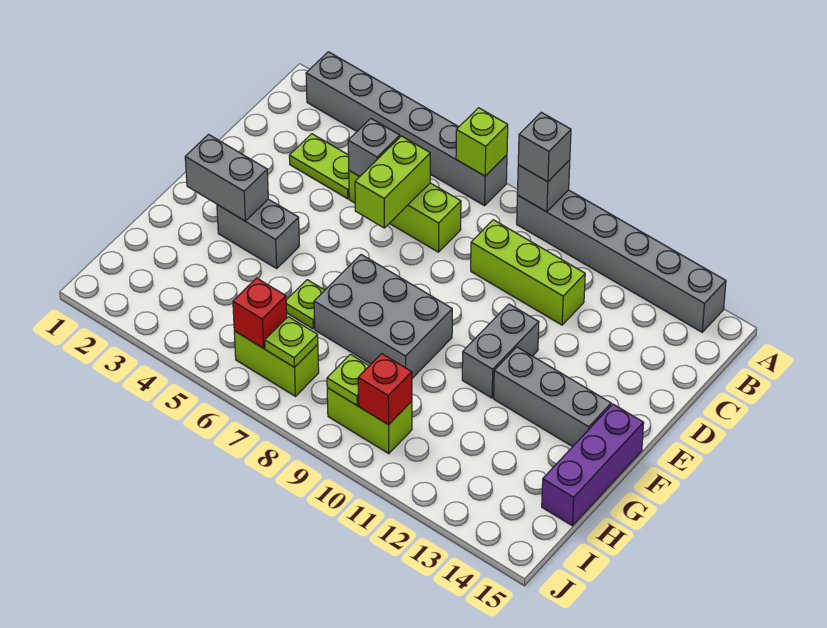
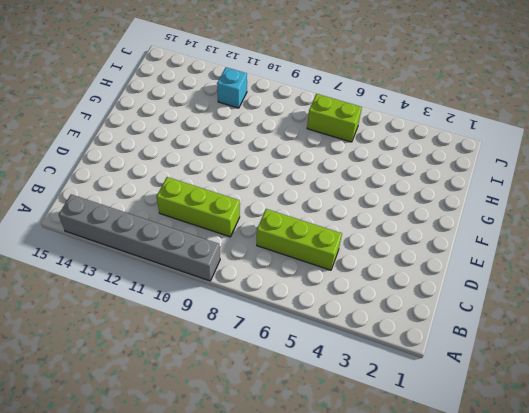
cyan brick I11 level 1 -> none
none -> grey brick A2:A7 level 1
none -> lime plate C3:C4 level 1
none -> grey brick E11:F11 level 1

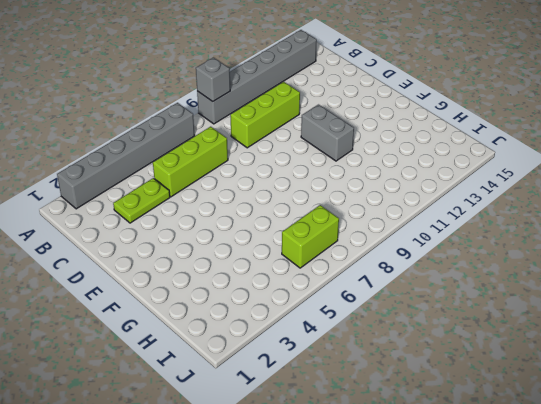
none -> grey brick F3:F4 level 1
none -> grey brick F7:G9 level 1
none -> grey brick F12:F14 level 1

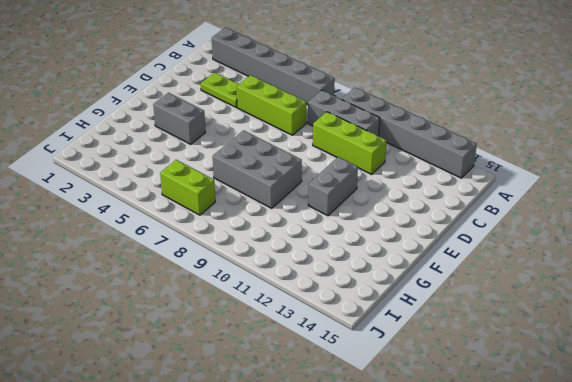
grey brick B8:B10 level 1 -> grey brick F12:F14 level 1
none -> purple brick F15:H15 level 1
none -> lime plate G6 level 1
none -> lime brick I9:I10 level 1

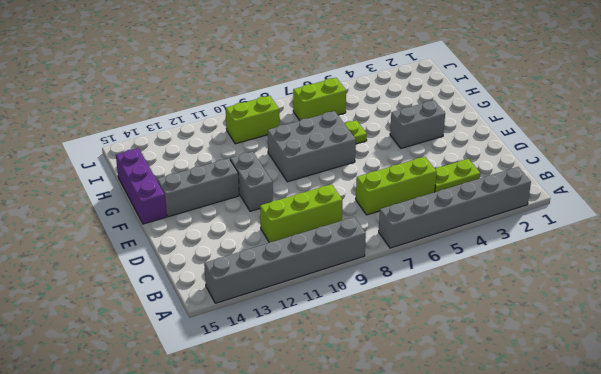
none -> lime brick A7 level 2
none -> grey brick A9 level 2
none -> grey brick C5 level 2

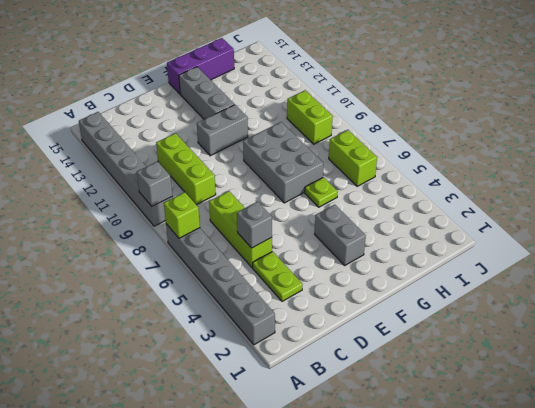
none -> lime brick C6:D6 level 2
none -> grey brick F2:F3 level 2
none -> red brick I6 level 2

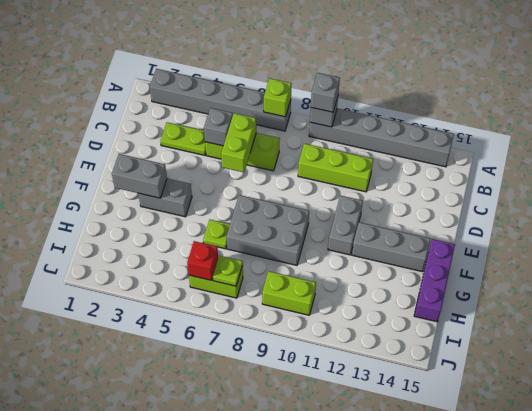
none -> lime plate I9 level 2
none -> red brick I10 level 2

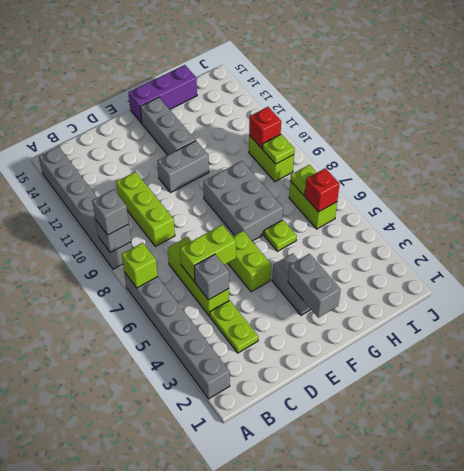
lime brick E5:E6 level 1 -> none

